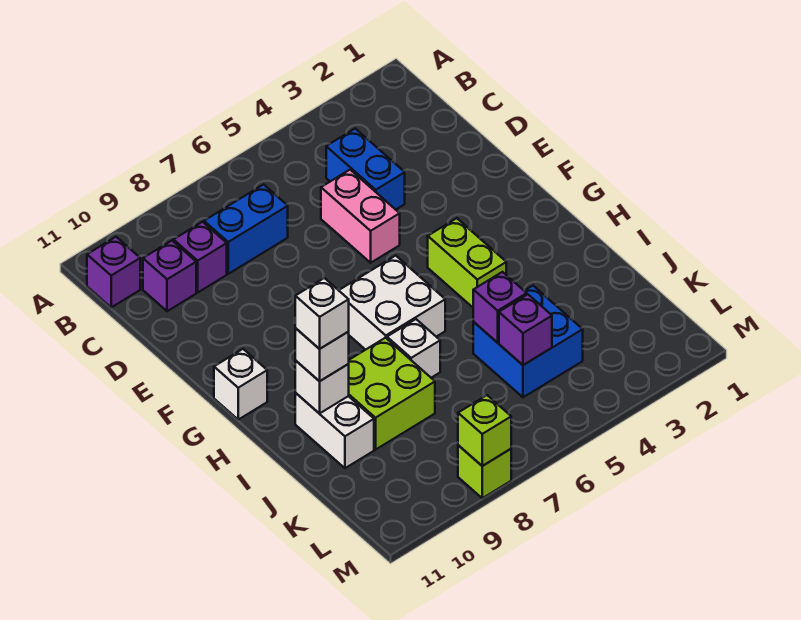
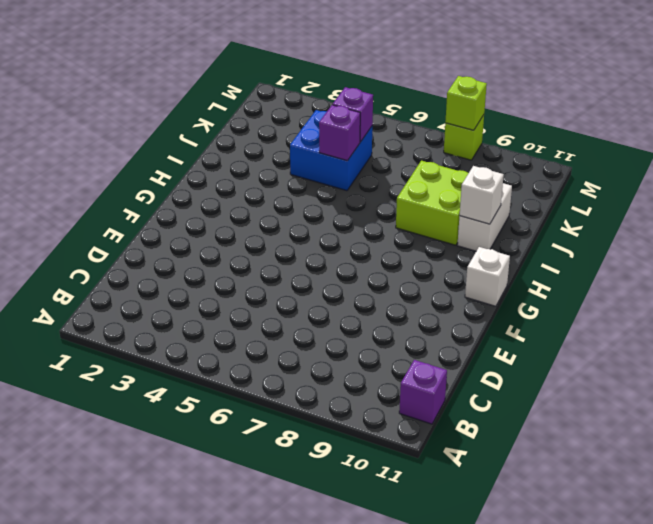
none -> blue brick C4:D4 level 1
none -> blue brick C7:C8 level 1
none -> purple brick C9 level 1

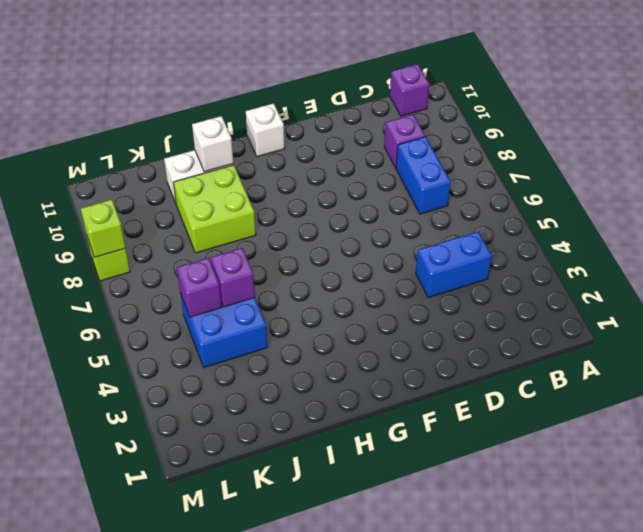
none -> purple brick C10 level 1
none -> pink brick D5:E5 level 1
none -> lime brick G4:H4 level 1

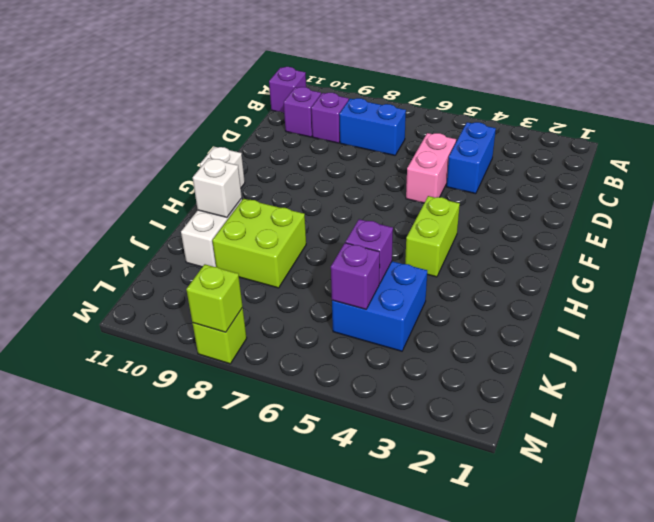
none -> white brick G6:H7 level 1
none -> white brick I7 level 1
none -> white brick I10 level 3

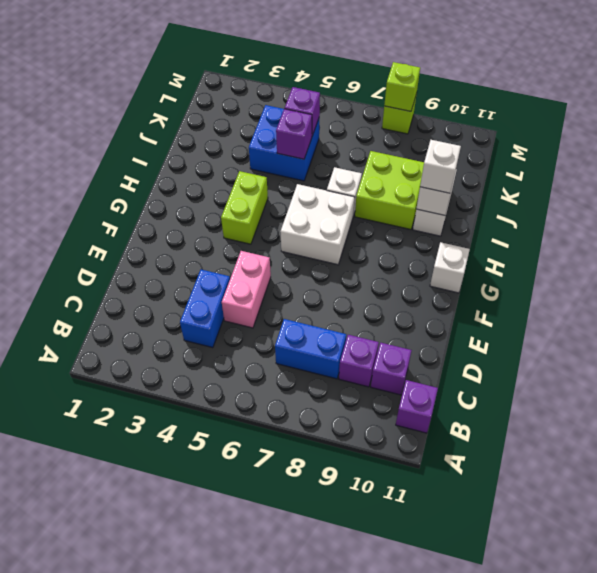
none -> white brick I10 level 4

